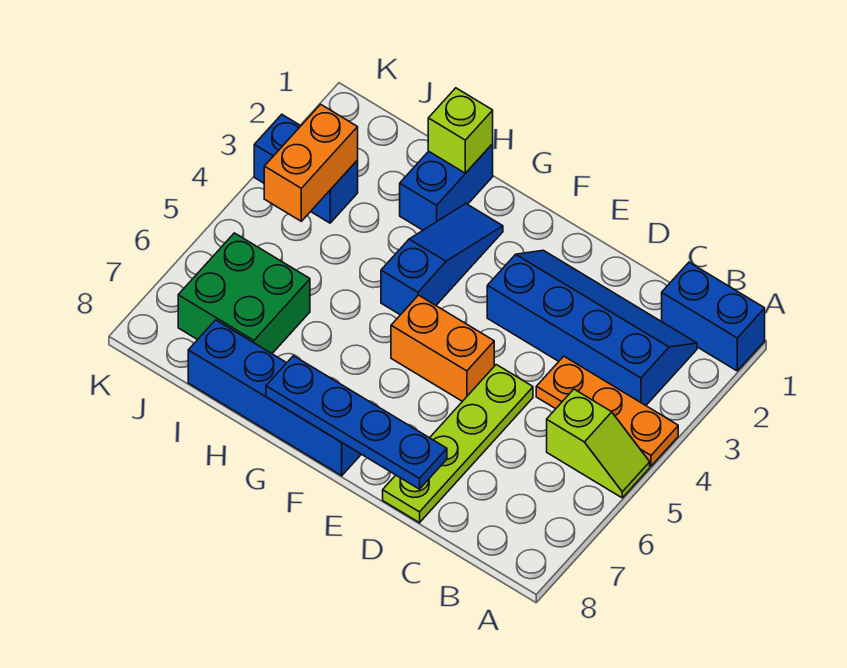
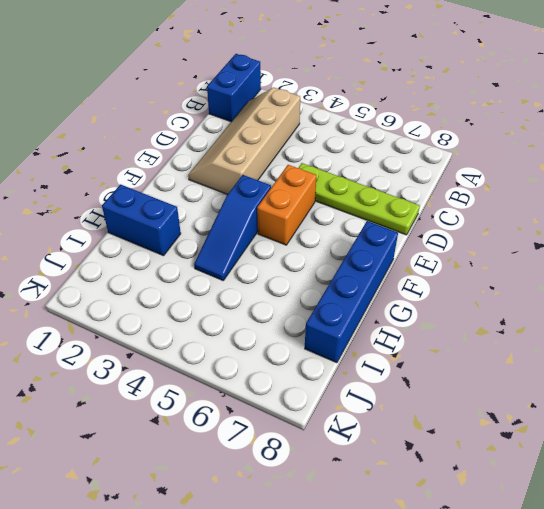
tan slope B2:E3 level 1 top 3 -> blue slope B2:E3 level 1 top 3
blue slope F4:H4 level 1 top F -> blue slope G2:G4 level 1 top 4
none -> orange plate A4:C4 level 1
none -> lime slope A5:B5 level 1 top B
none -> green brick I6:J7 level 1

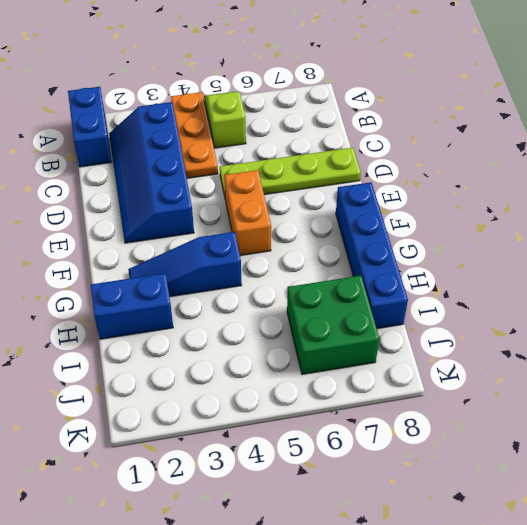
none -> blue brick J3:K3 level 1
none -> blue plate D8:G8 level 2
none -> lime brick H1 level 2

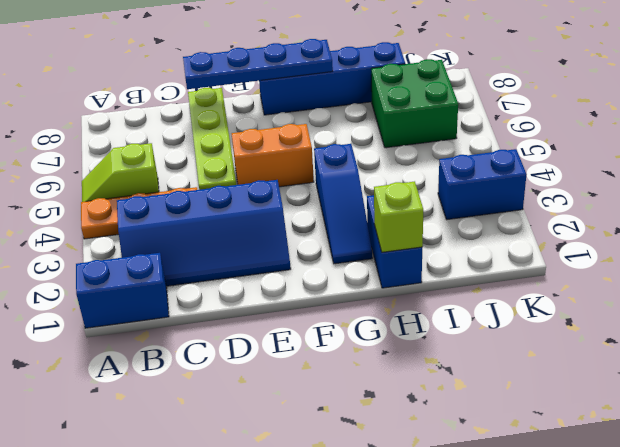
none -> orange brick J3:J4 level 2

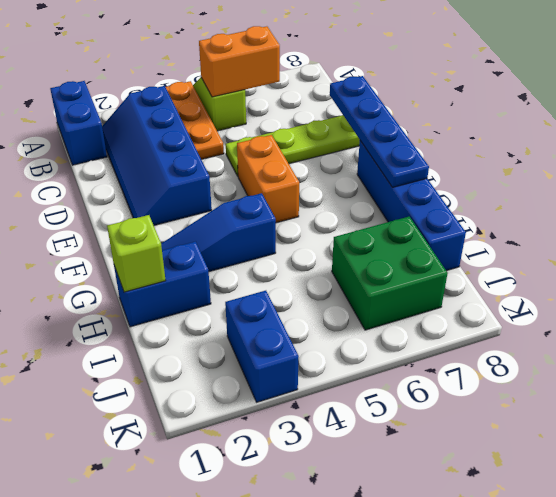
orange brick B5:B6 level 2 -> orange brick J3:J4 level 2

